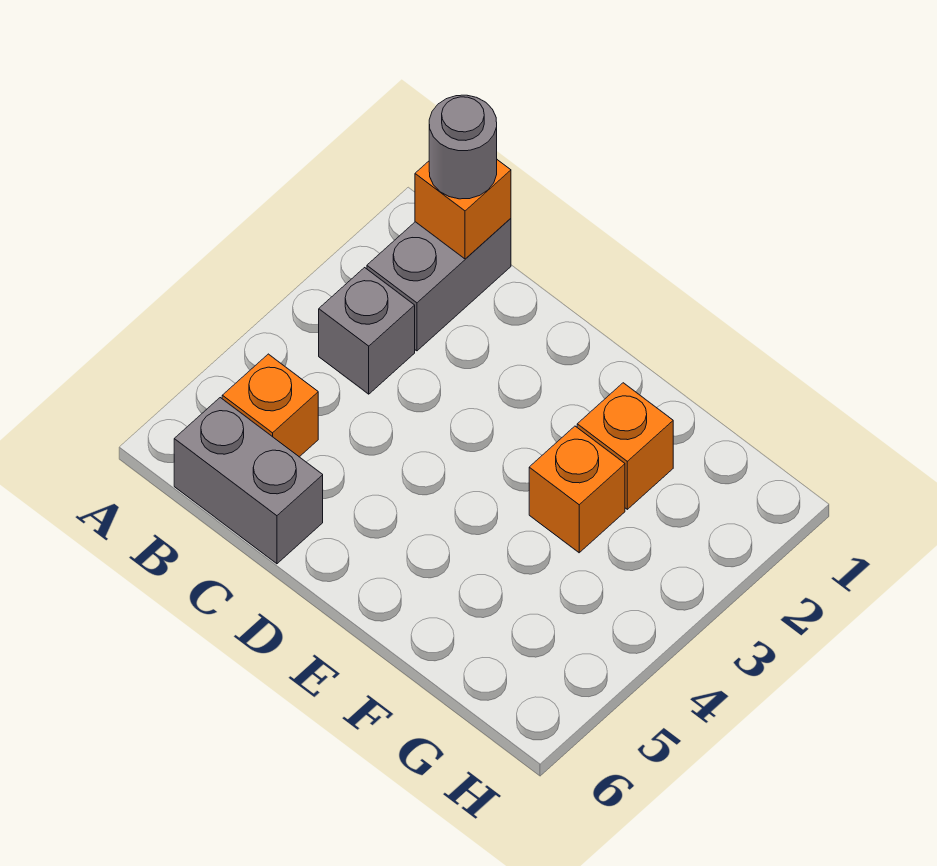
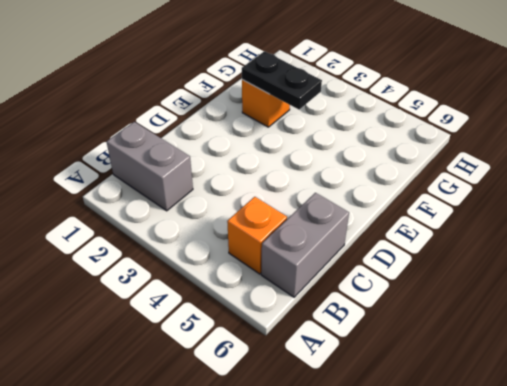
black plate F2:F3 level 2 -> none
none -> grey brick B3 level 1
none -> orange brick F3 level 1

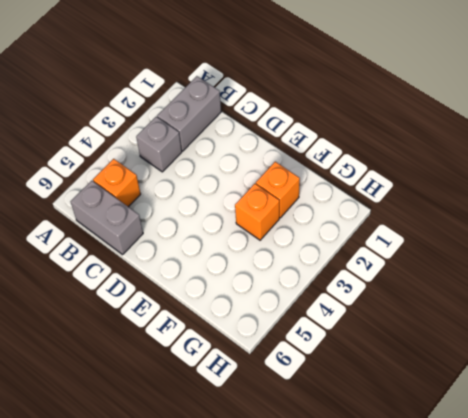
none -> orange brick B1 level 2
none -> grey round brick B1 level 3

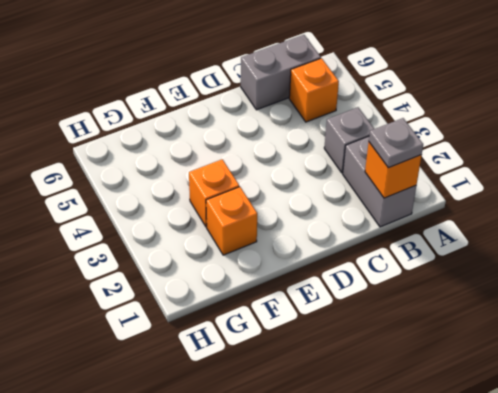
grey plate B1 level 3 -> grey round brick B1 level 3

